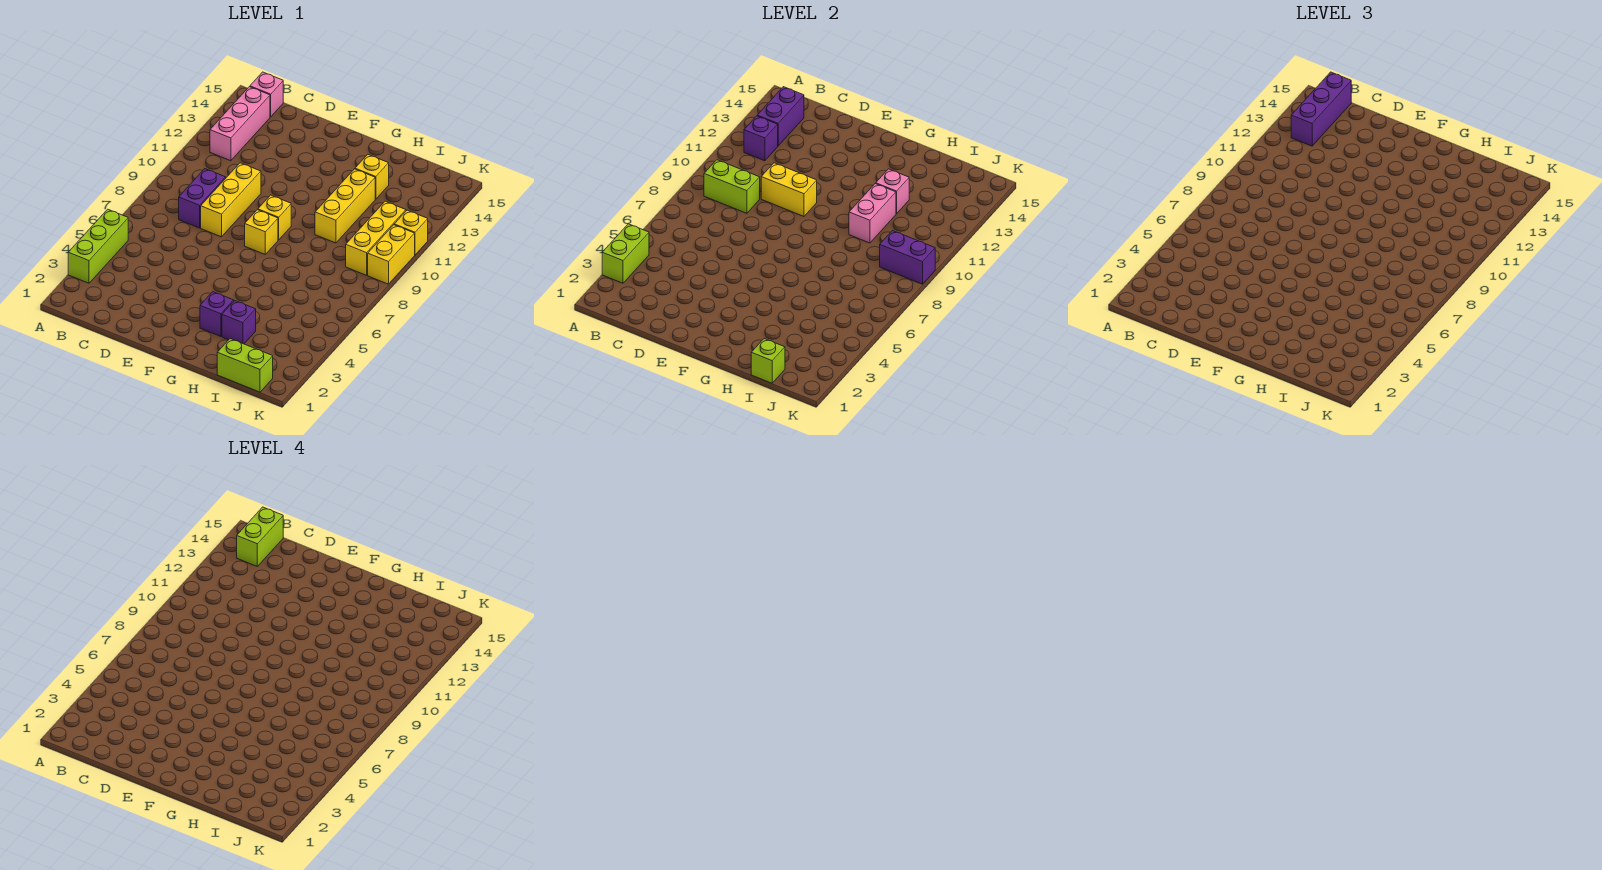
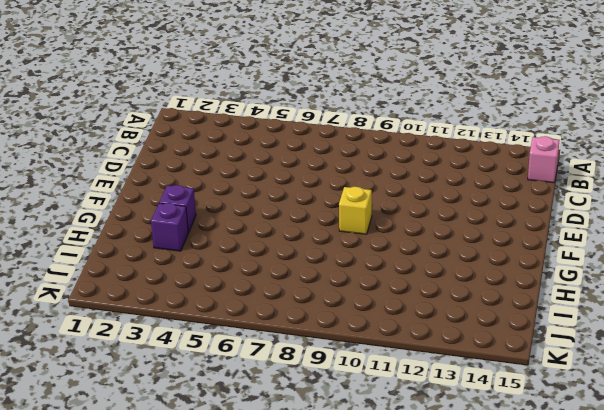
none -> lime brick A3:A5 level 1
none -> pink brick B12:B14 level 1
none -> purple brick C8:C9 level 1

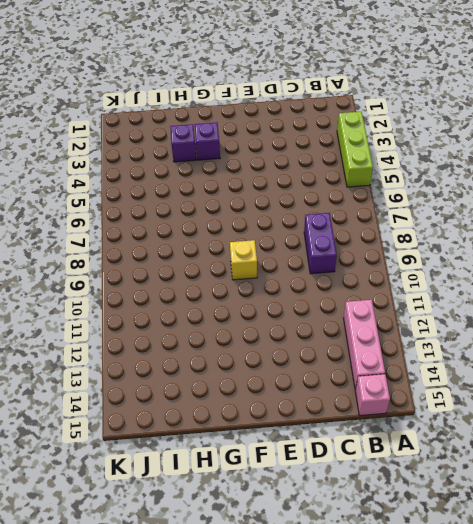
none -> yellow brick D8:D10 level 1
none -> yellow brick F8 level 1
none -> yellow brick H10:H12 level 1

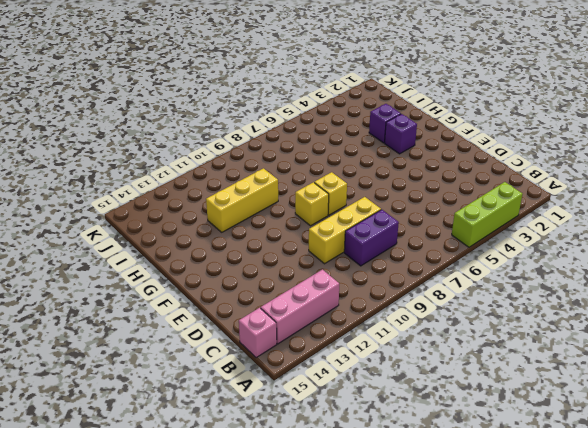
none -> yellow brick H13 level 1
none -> lime brick I1:J1 level 1
none -> yellow brick J9:J11 level 1

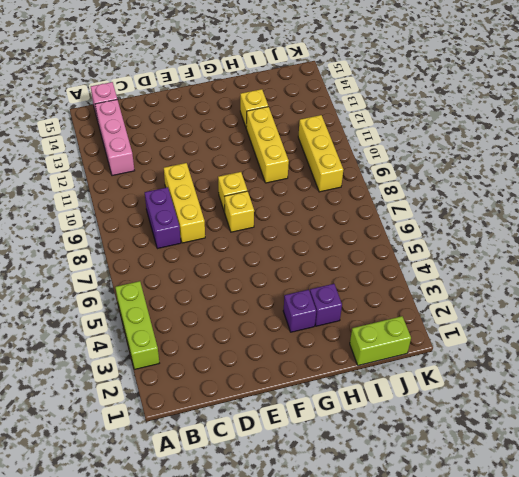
none -> yellow brick K9:K10 level 1
none -> yellow brick K11 level 1
none -> lime brick A3:A4 level 2

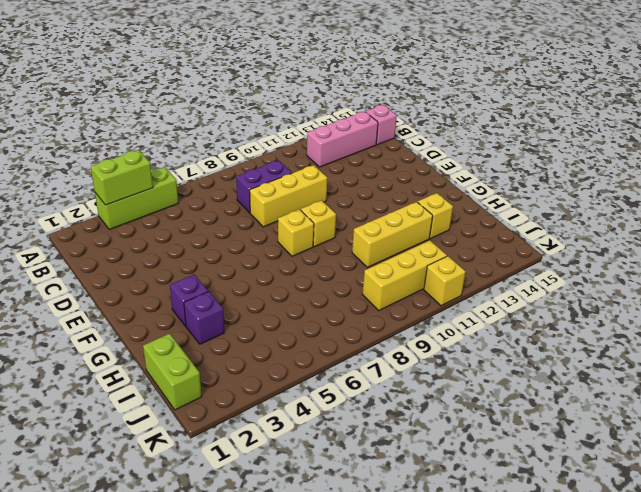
none -> yellow brick K9:K10 level 1
none -> lime brick B9:C9 level 2
none -> purple brick B12 level 2

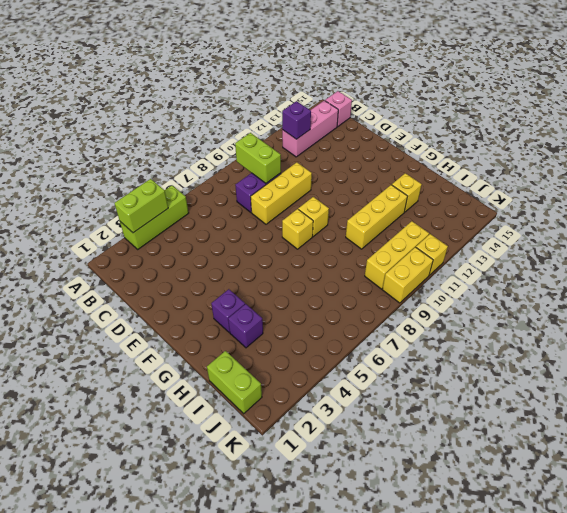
none -> purple brick B13:B14 level 2
none -> yellow brick D10:E10 level 2
none -> pink brick H10:H11 level 2

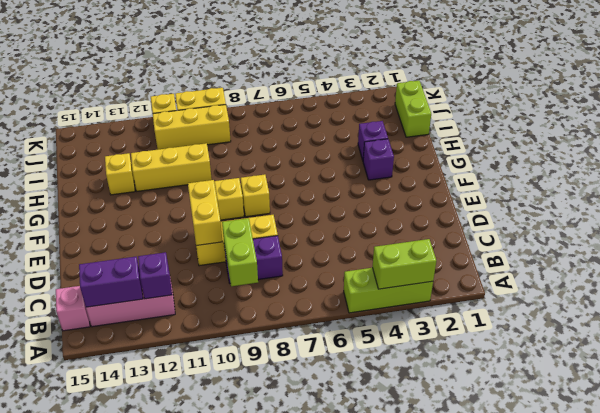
none -> pink brick H10:H11 level 2
none -> pink brick H12 level 2
none -> lime brick I1 level 2

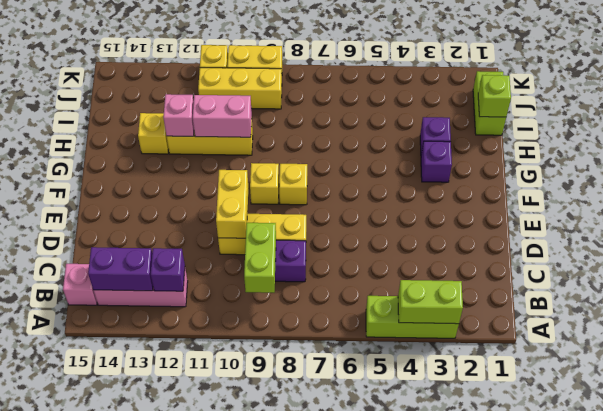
none -> purple brick J9:K9 level 2
none -> purple brick B13:B15 level 3
none -> lime brick B14:B15 level 4

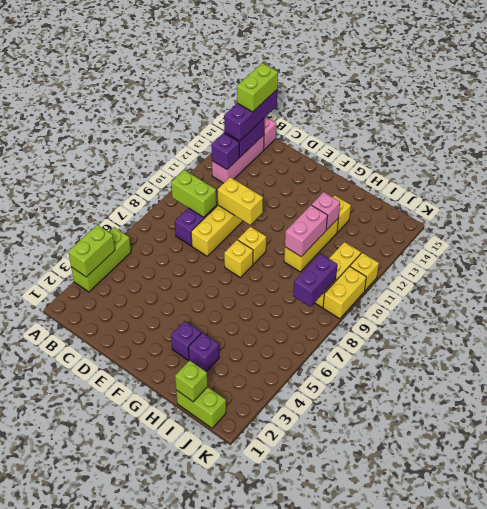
purple brick J8:J9 level 2 -> purple brick J9:K9 level 2

